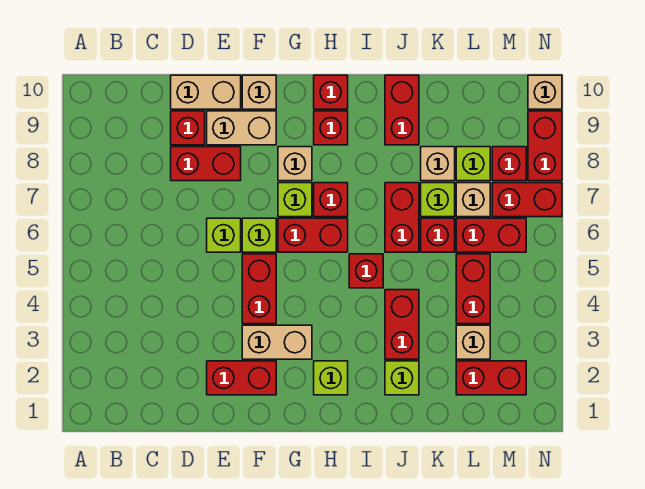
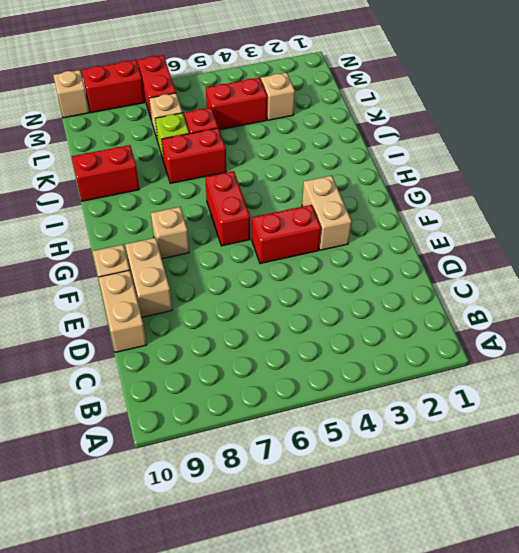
none -> red brick D8:E8 level 1
none -> red brick D9 level 1
none -> red brick E2:F2 level 1
none -> lime brick E6 level 1

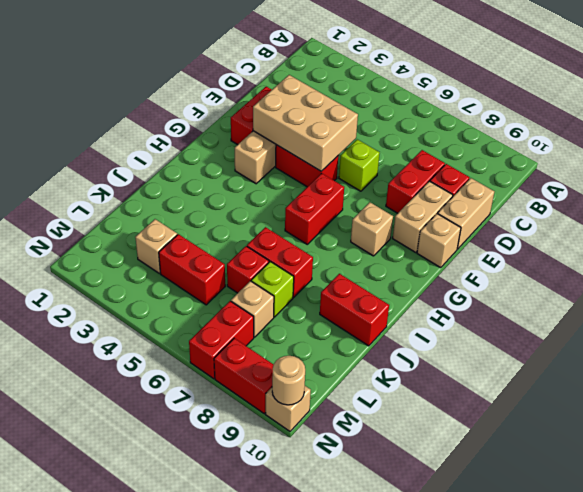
tan brick E3:F5 level 2 -> none
tan round brick N10 level 2 -> none
none -> lime brick F6 level 1
none -> lime brick G7 level 1
none -> lime brick H2 level 1
none -> red brick H7 level 1

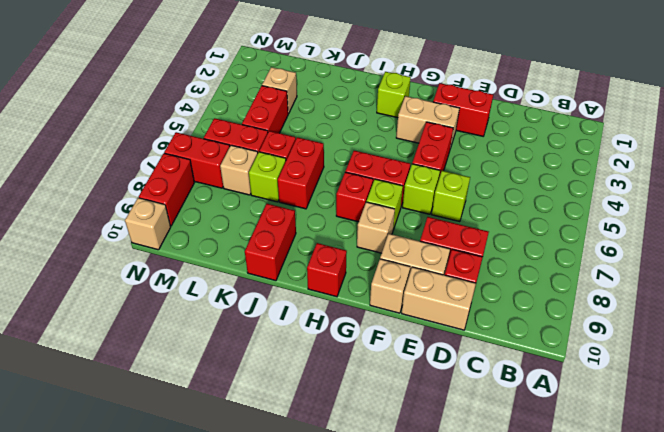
none -> red brick H9 level 1
none -> red brick I5 level 1
none -> lime brick J2 level 1
none -> red brick J3:J4 level 1

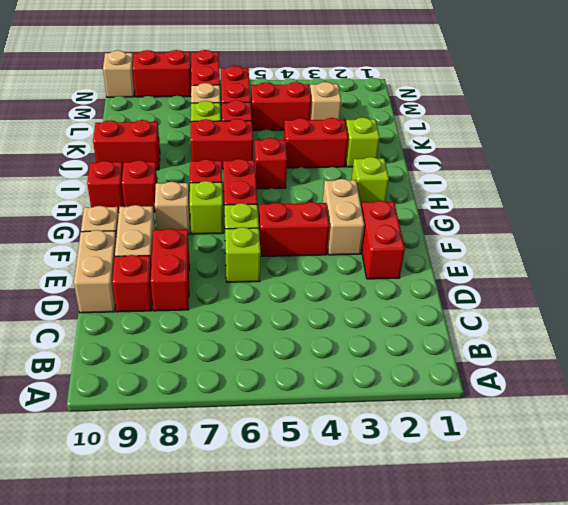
none -> tan brick K8 level 1
none -> red brick L2:M2 level 1
none -> lime brick L8 level 1
none -> red brick M8 level 1

